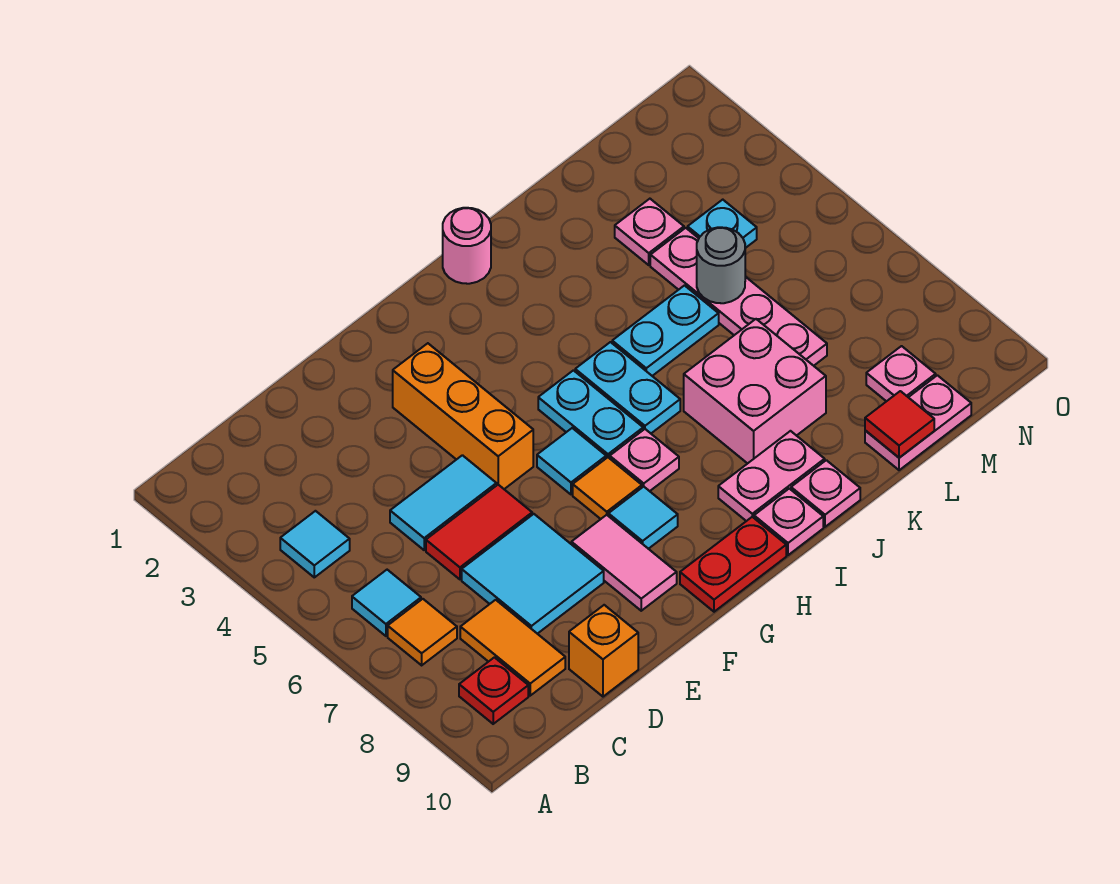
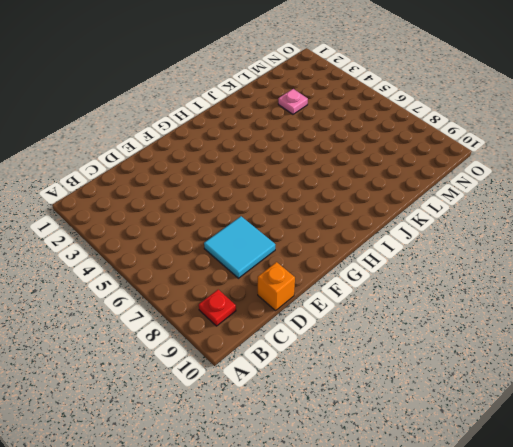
none -> cyan tile B4 level 1
none -> cyan tile B6 level 1
none -> orange tile B7 level 1
none -> orange tile C8:C9 level 1

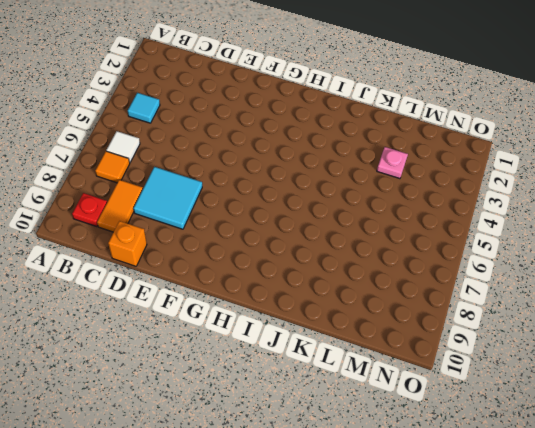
white tile B6 level 1 -> cyan tile B6 level 1
none -> cyan tile D5:E5 level 1
none -> red tile D6:E6 level 1
none -> orange brick F3:F5 level 1
none -> pink tile F8:F9 level 1

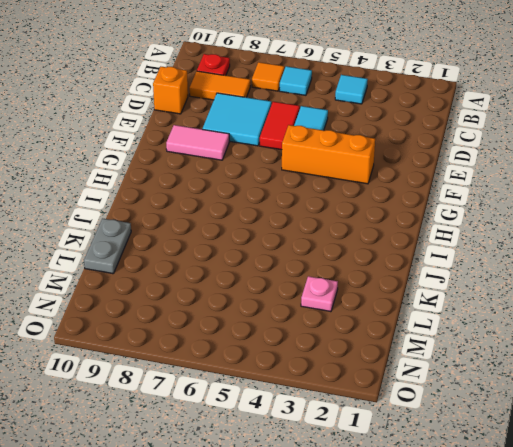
grey plate K10:L10 level 1 -> pink plate L10:M10 level 1
none -> cyan tile G6 level 1
none -> orange tile G7 level 1
none -> cyan tile G8 level 1
none -> red plate G10:H10 level 1

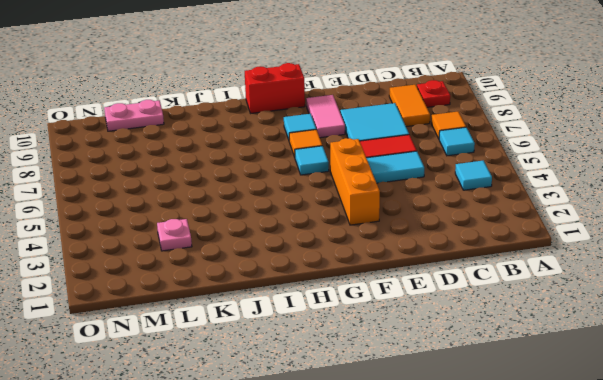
red brick G10:H10 level 1 -> red plate G10:H10 level 1
none -> orange brick D10 level 1
none -> cyan plate H5:H6 level 1
none -> pink plate H7 level 1
none -> pink round brick I1 level 1

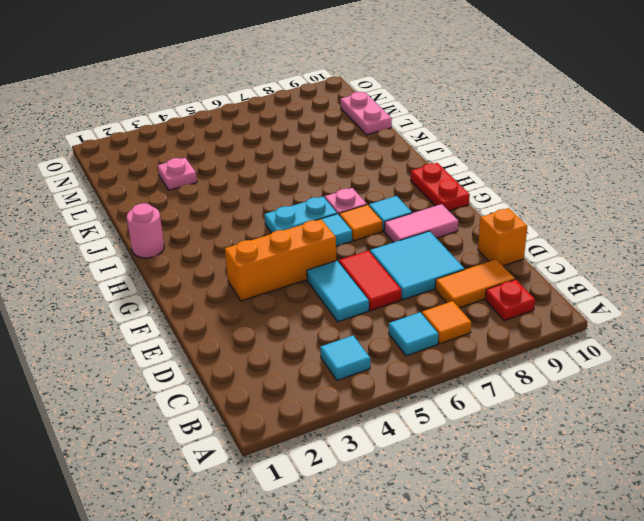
none -> cyan plate I5:I6 level 1
none -> pink plate I9:J9 level 1
none -> pink plate I10 level 1
none -> cyan plate J5:K5 level 1

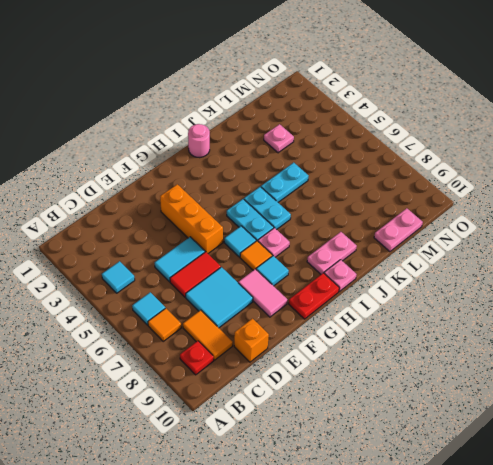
none -> pink brick J7:K8 level 1
none -> pink plate J10 level 1
none -> pink plate L4:L7 level 1
none -> cyan plate M4 level 1

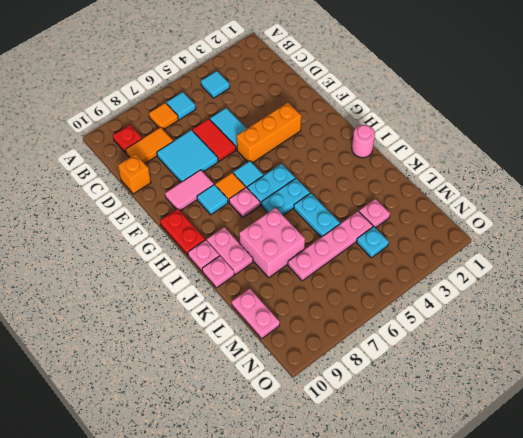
none -> pink plate M9 level 1
none -> grey round brick L5 level 2
none -> red tile L10 level 2

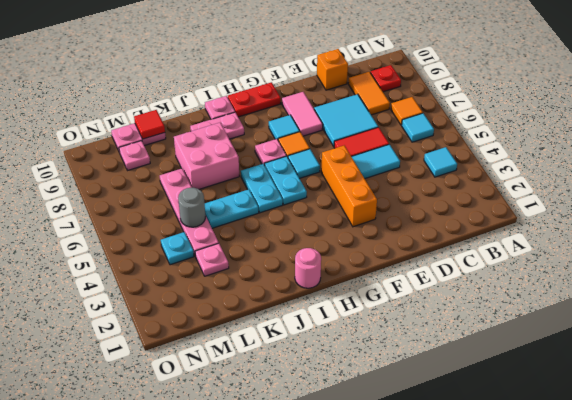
none -> pink plate J10 level 1

